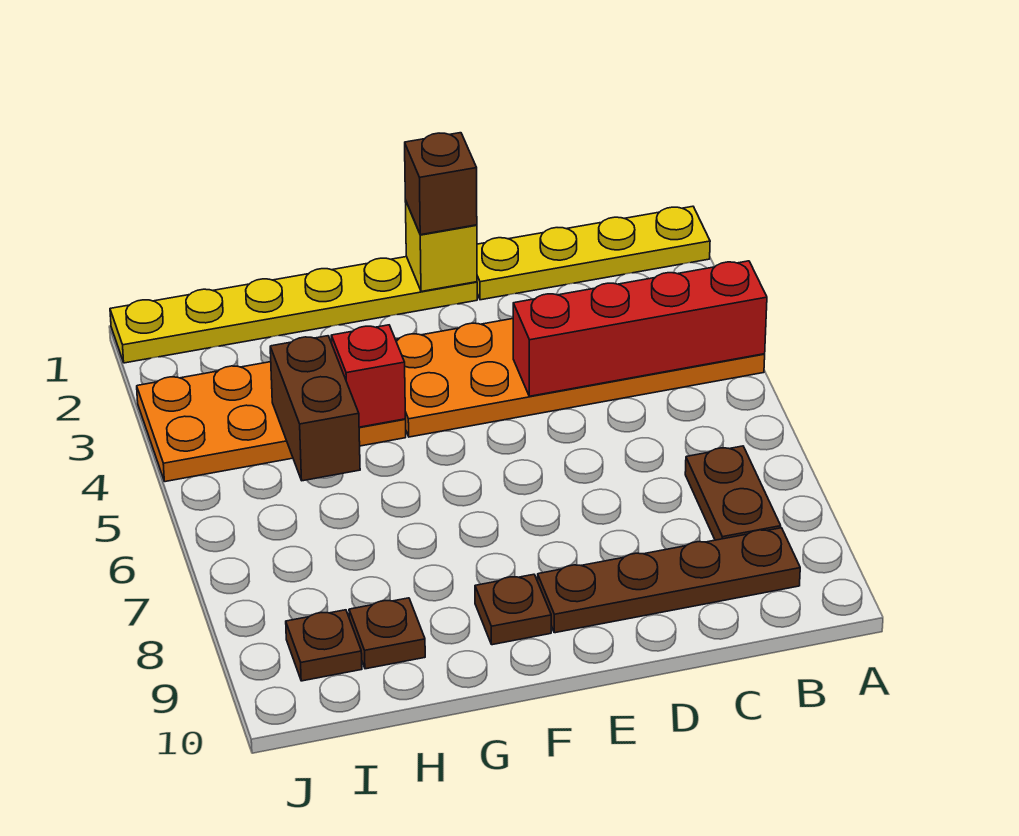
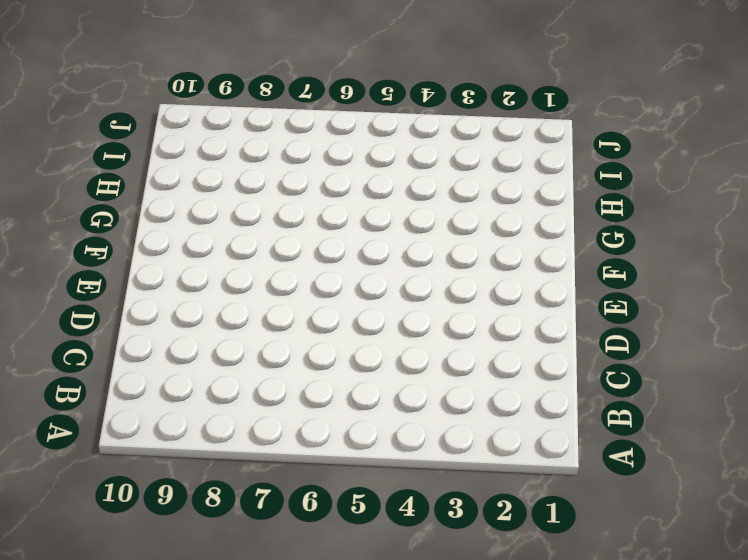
none -> yellow plate A1:D1 level 1
none -> orange plate A3:F4 level 1
none -> brown plate B7:B8 level 1

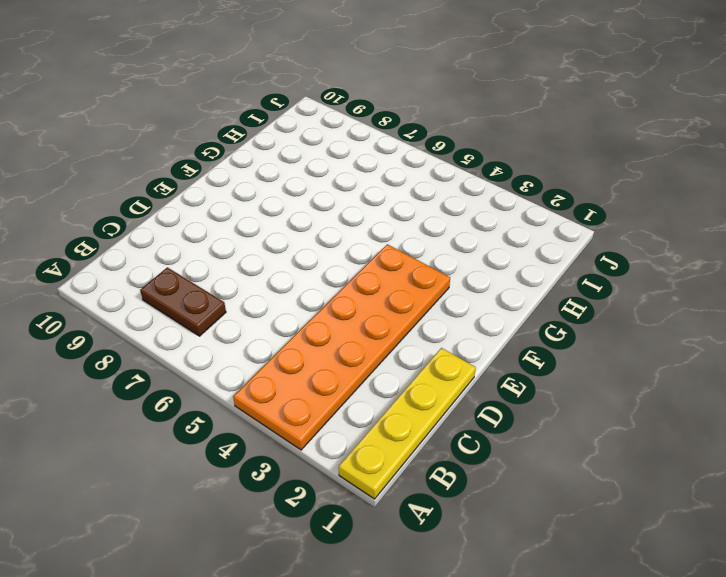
none -> brown plate B9:E9 level 1
none -> yellow plate E1:J1 level 1
none -> brown plate F9 level 1

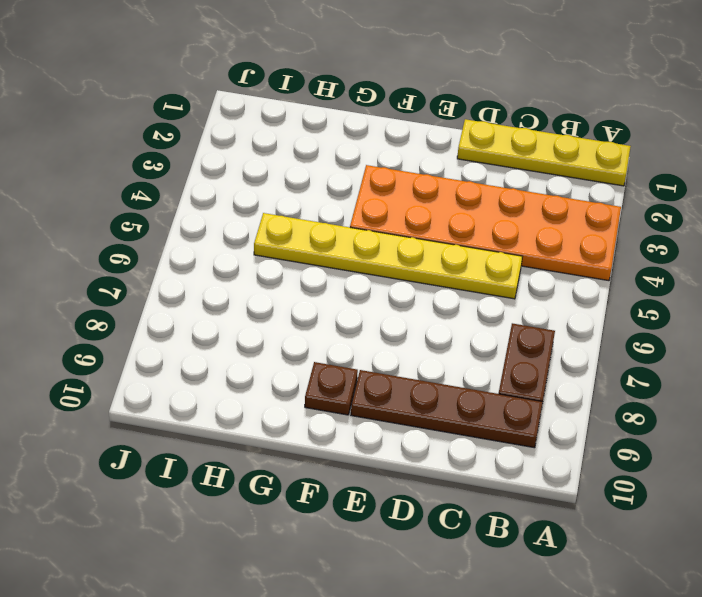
yellow plate C5:H5 level 1 -> yellow plate E1:J1 level 1
none -> orange plate G3:J4 level 1
none -> brown plate H9 level 1
none -> brown plate I9 level 1

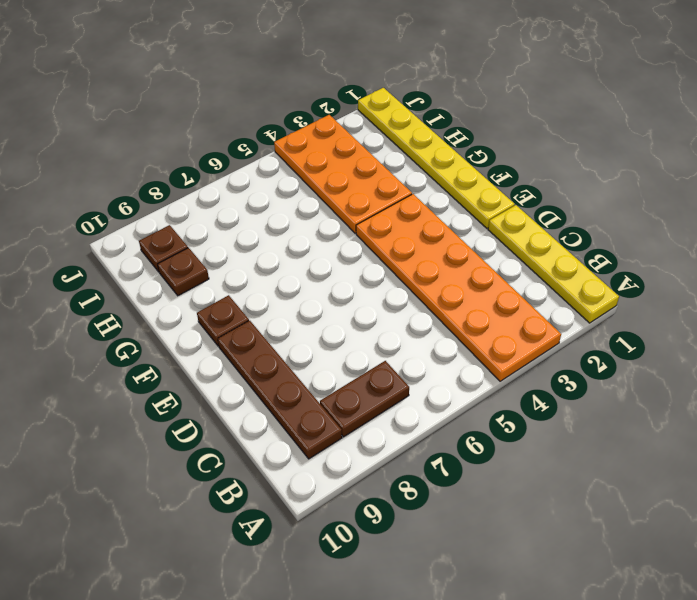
none -> red brick A4:D4 level 2
none -> yellow brick E1 level 2
none -> red brick G4 level 2

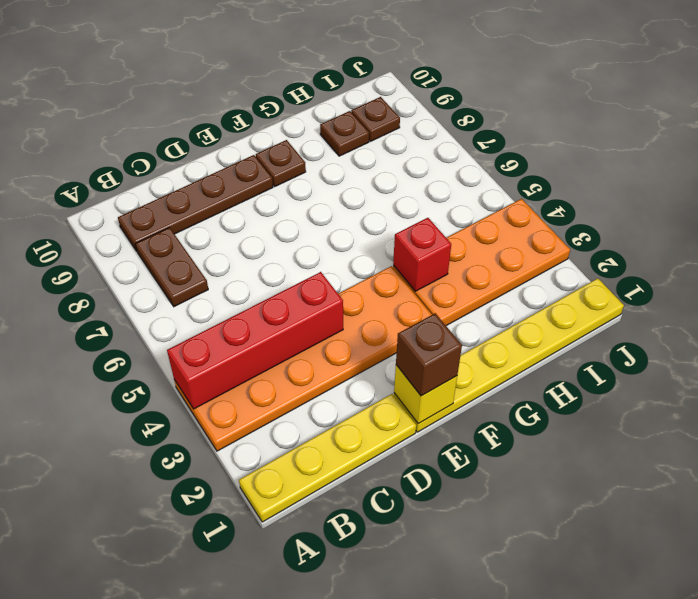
none -> brown brick H4:H5 level 2

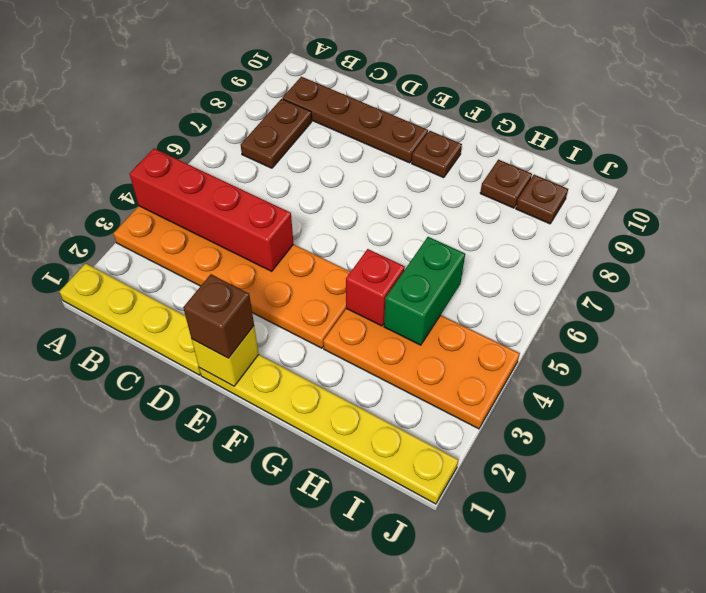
green brick H4:H5 level 2 -> brown brick H4:H5 level 2

